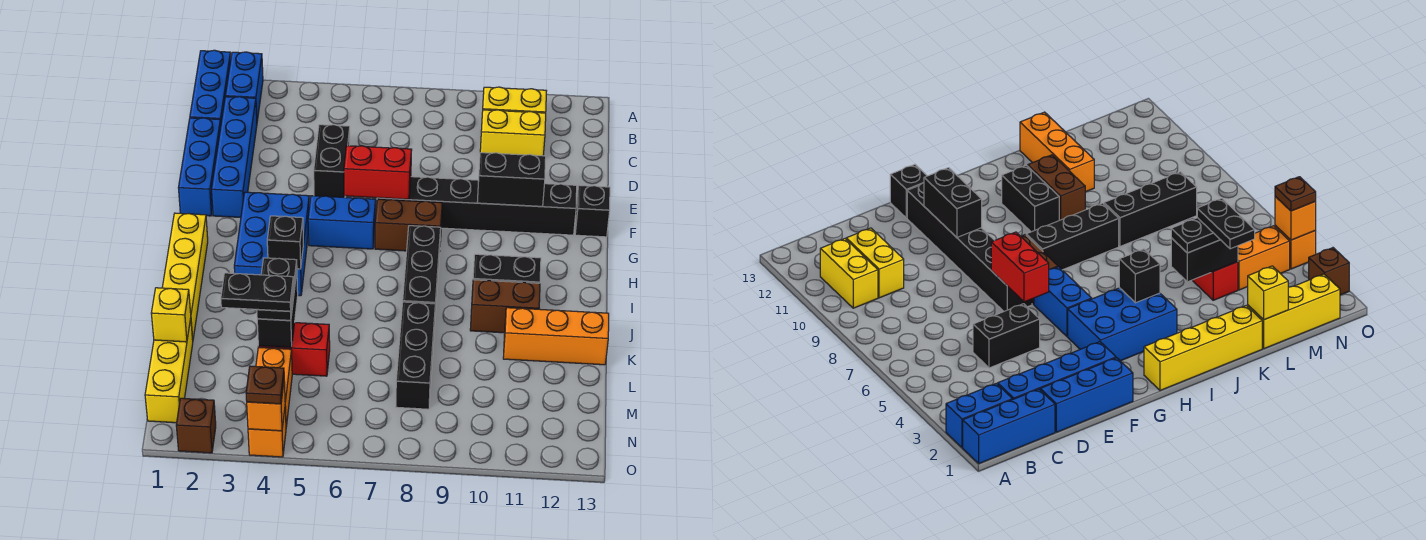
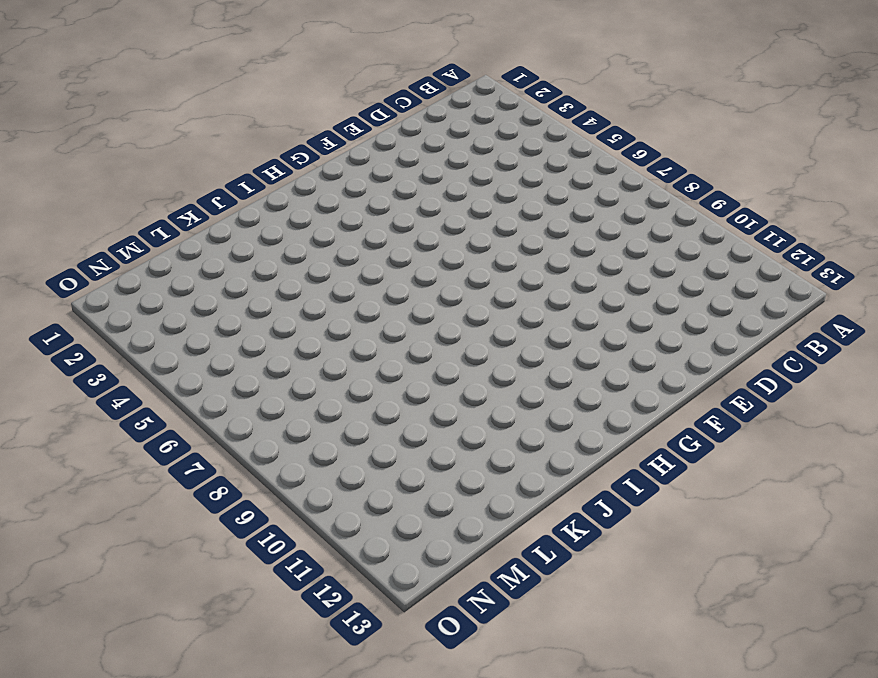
none -> blue brick A1:C1 level 1
none -> blue brick A2:B2 level 1
none -> yellow brick B10:B11 level 1
none -> blue brick C2:F2 level 1

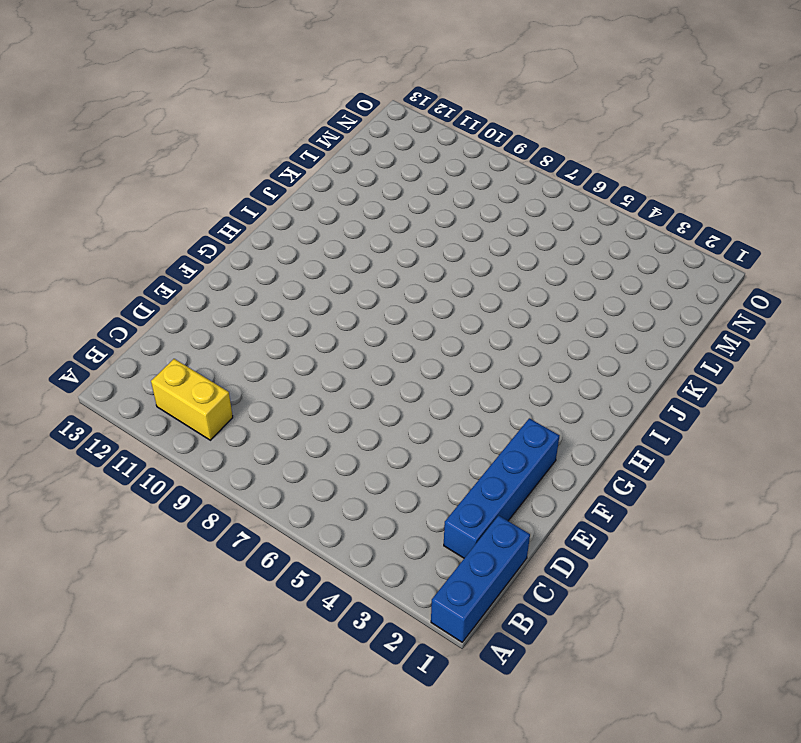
none -> blue brick A2:B2 level 1
none -> yellow brick C10:C11 level 1
none -> blue brick D1:F1 level 1
none -> black brick D5:E5 level 1

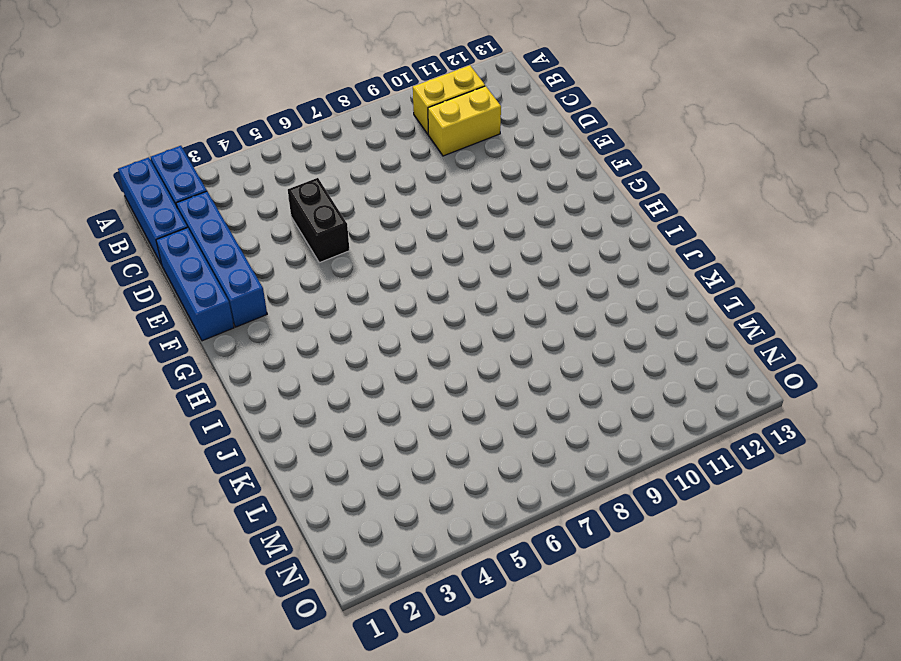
none -> black brick F7:F12 level 1
none -> black brick F13 level 1
none -> blue brick G3:I4 level 1
none -> blue brick G5:G6 level 1

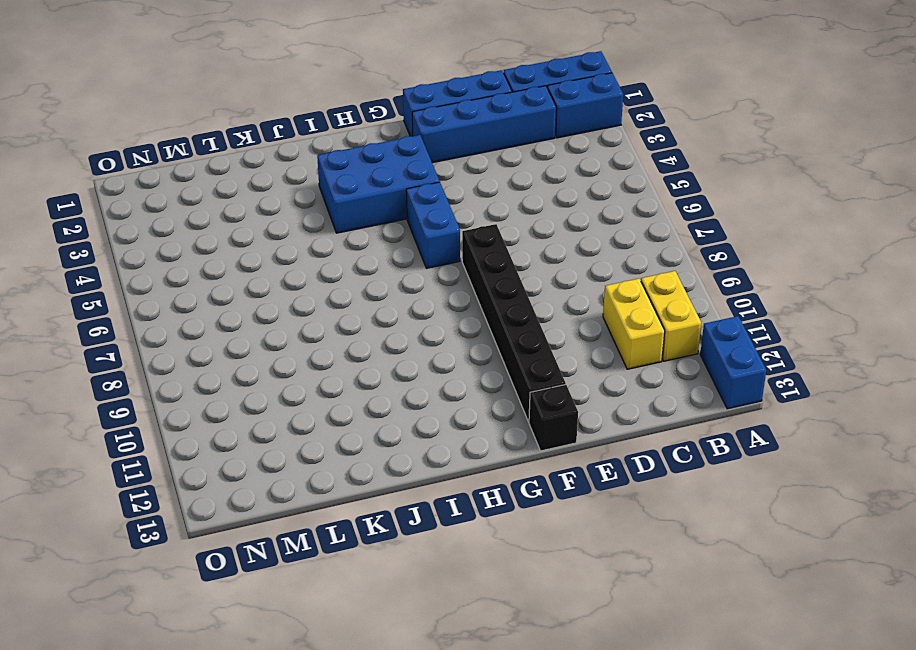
blue brick A12:A13 level 1 -> none
none -> black brick D5:E5 level 1
none -> brown brick G7:G8 level 1
none -> yellow brick H1:K1 level 1
none -> black brick H8:J8 level 1

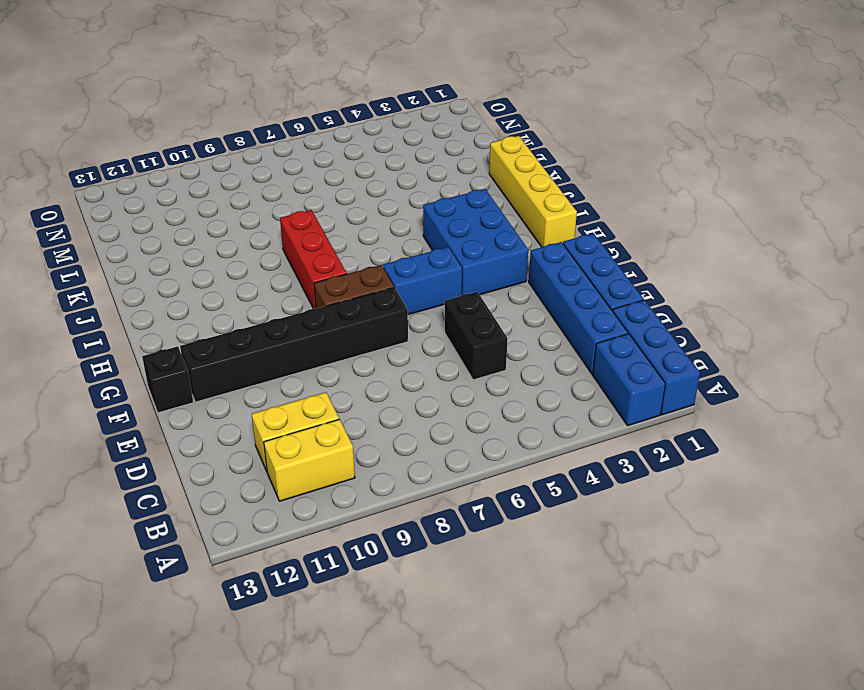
red brick H8:J8 level 1 -> black brick H8:J8 level 1
none -> black brick I10:I11 level 1
none -> brown brick J10:J11 level 1
none -> black brick K8:M8 level 1
none -> orange brick K11:K13 level 1

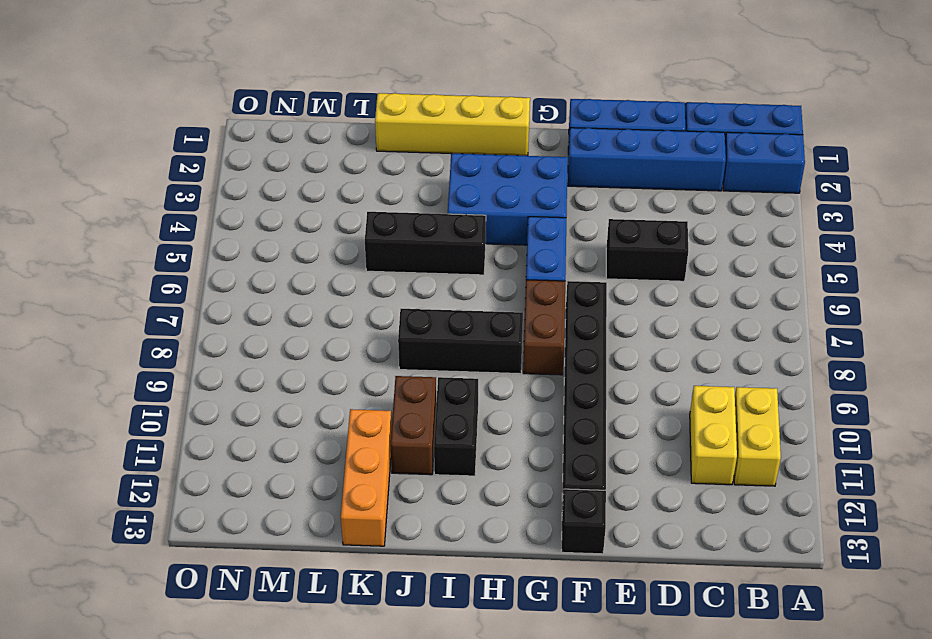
black brick I5:K5 level 1 -> black brick K8:M8 level 1
none -> yellow brick L1:N1 level 1
none -> red brick L4:L5 level 1
none -> orange brick M4:N4 level 1
none -> brown brick O2 level 1

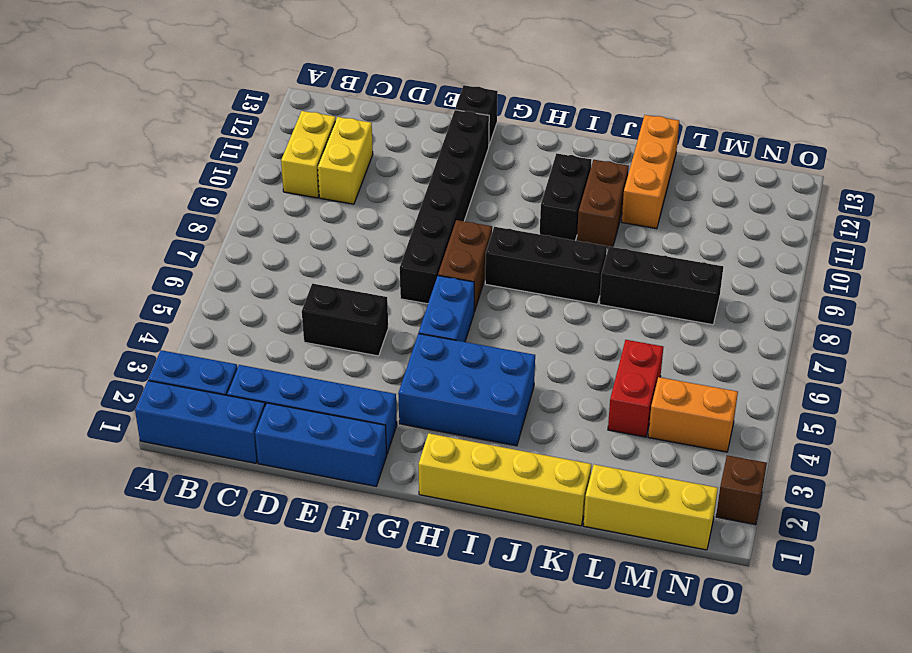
none -> orange brick O4 level 1
none -> red brick F6:F7 level 2
none -> black brick F10:F11 level 2
none -> black brick I4 level 2

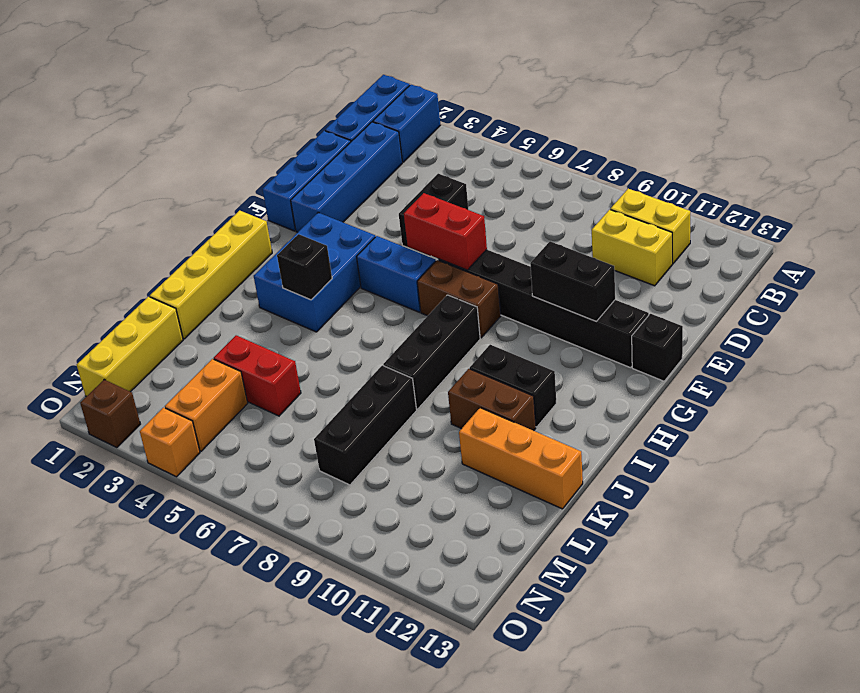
none -> black brick K4:L4 level 2
none -> yellow brick L1 level 2
none -> orange brick O4 level 2
none -> black plate K4:L4 level 3

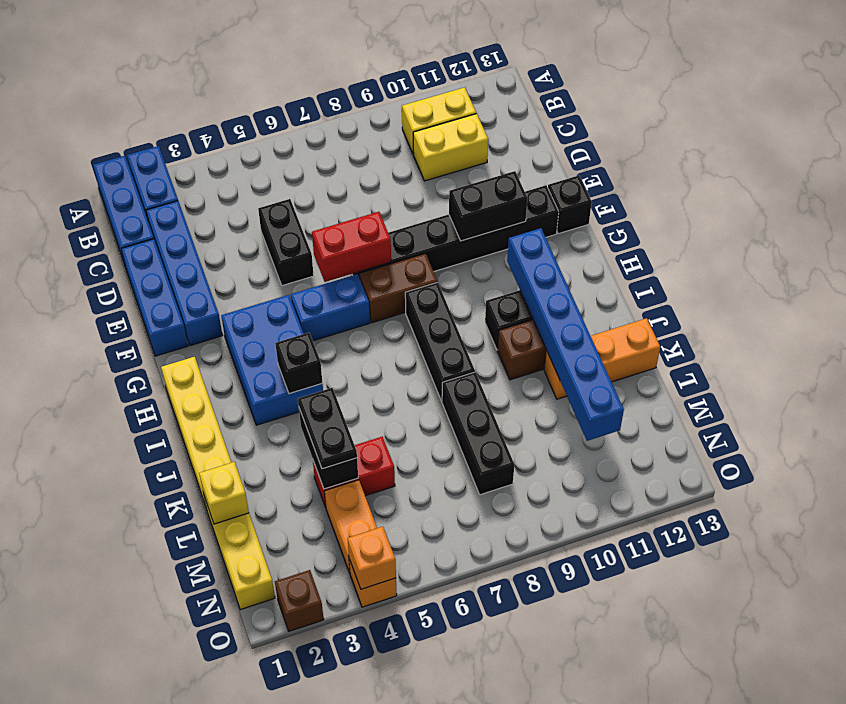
blue brick H11:M11 level 2 -> none
none -> brown plate O4 level 3
none -> black plate L3:L4 level 4

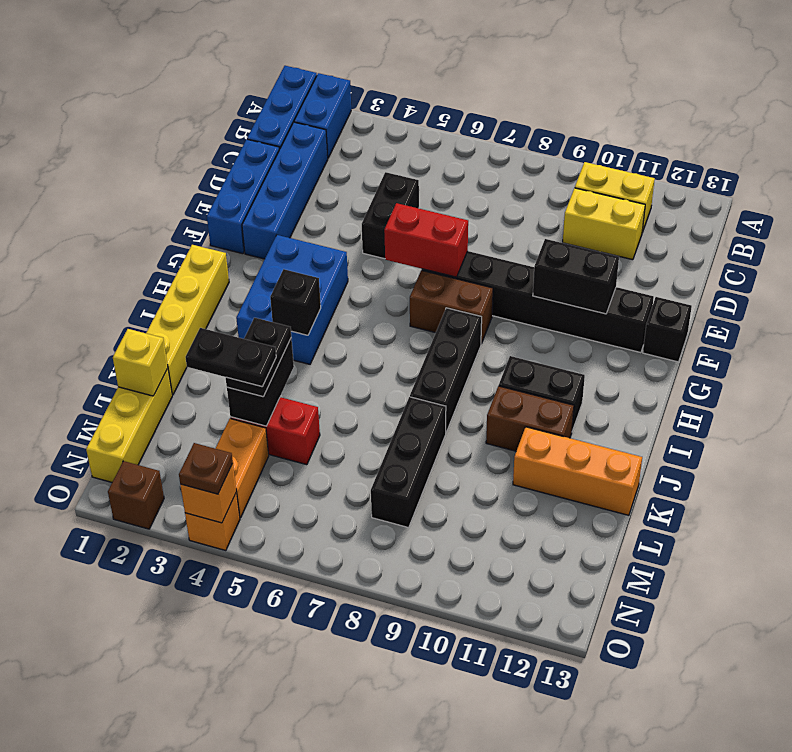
none -> blue brick G5:G6 level 1

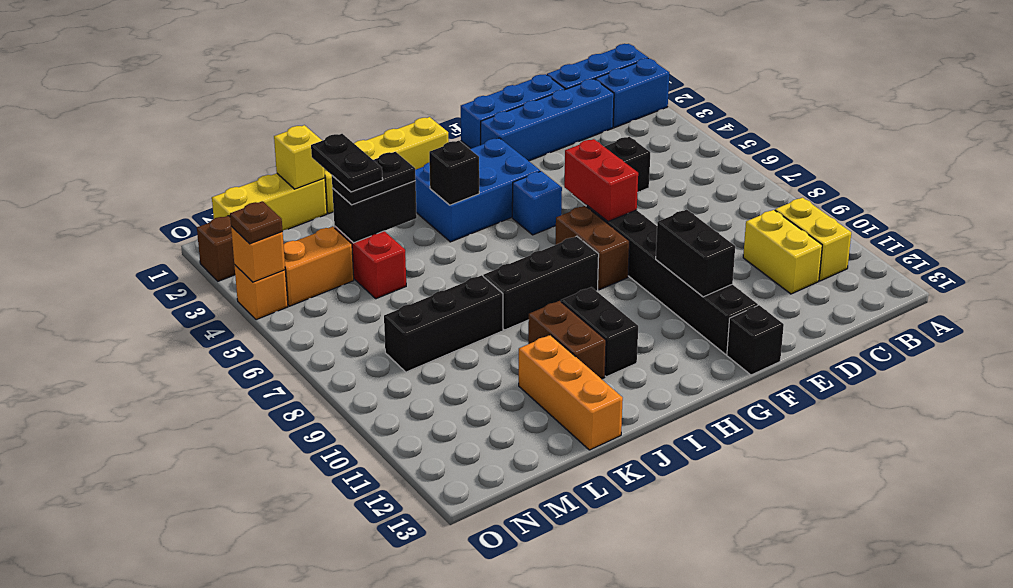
blue brick G5 level 1 -> blue brick G5:G6 level 1

